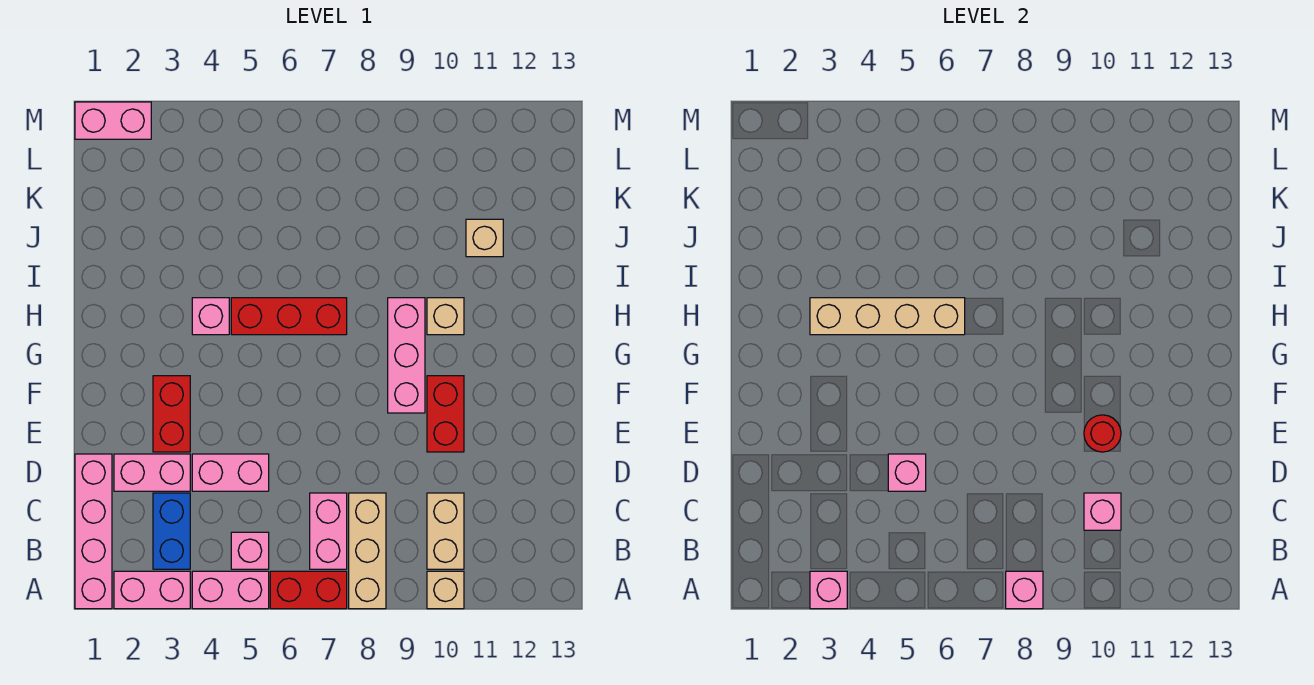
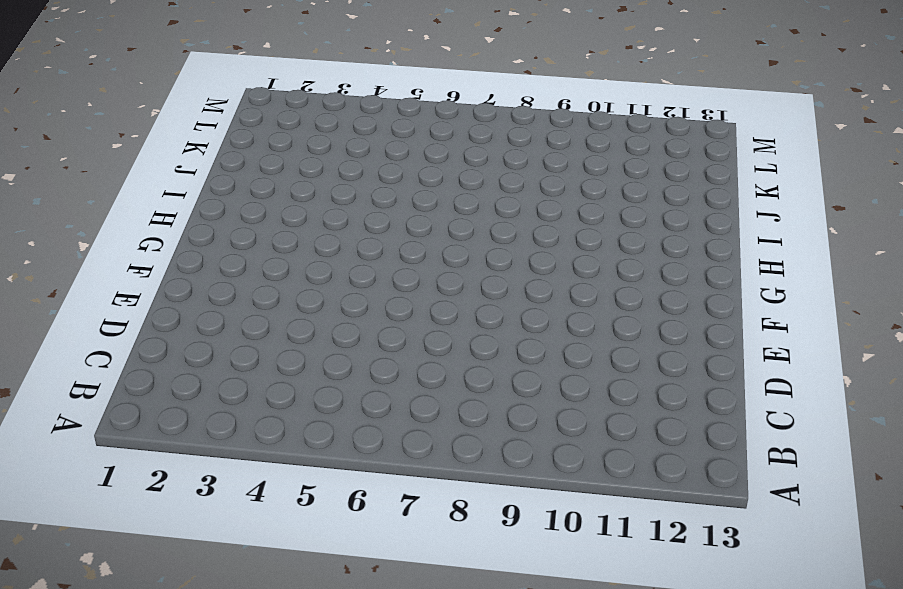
none -> pink brick A1:D1 level 1
none -> pink brick A2:A3 level 1
none -> pink brick A4:A5 level 1

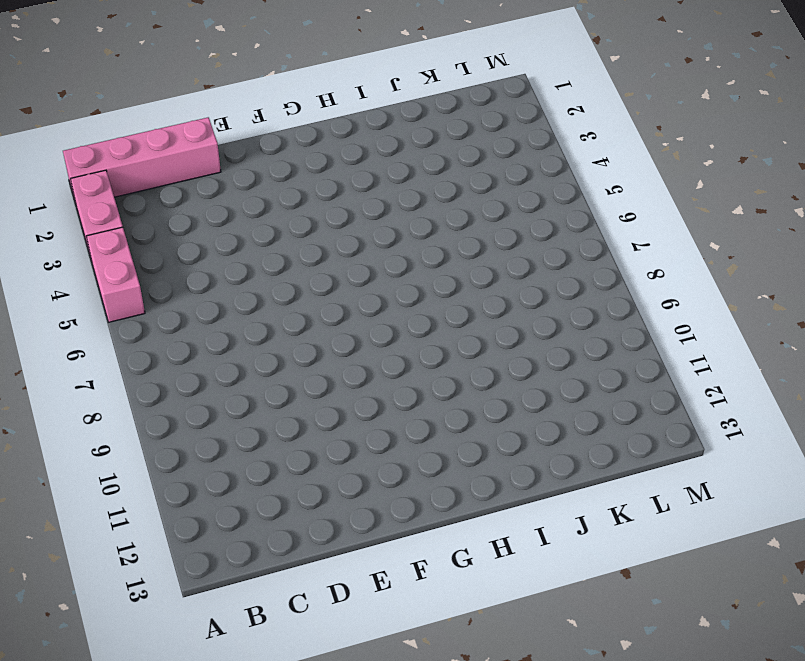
none -> red brick A6:A7 level 1
none -> tan brick A8:C8 level 1
none -> tan brick A10 level 1

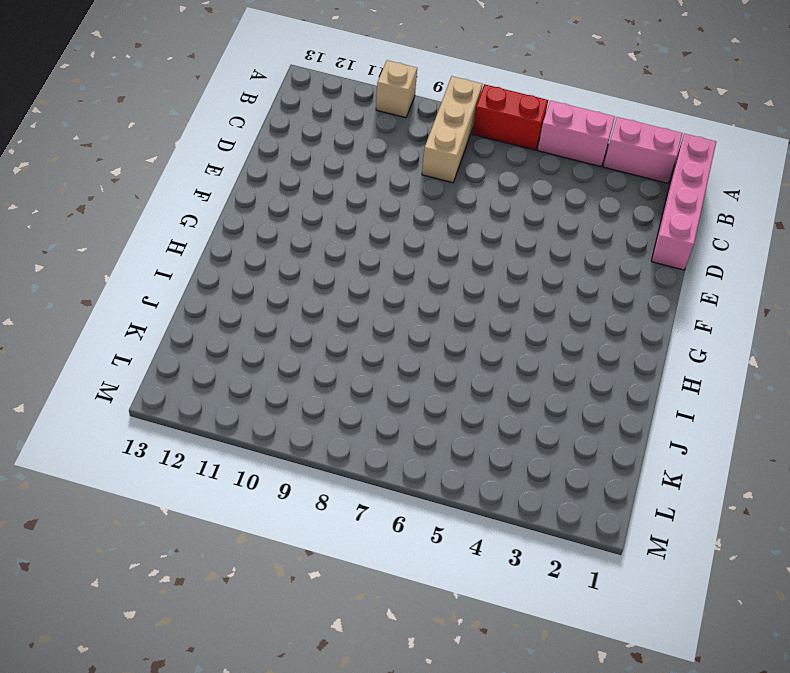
none -> blue brick B3:C3 level 1
none -> pink brick B5 level 1
none -> pink brick B7:C7 level 1

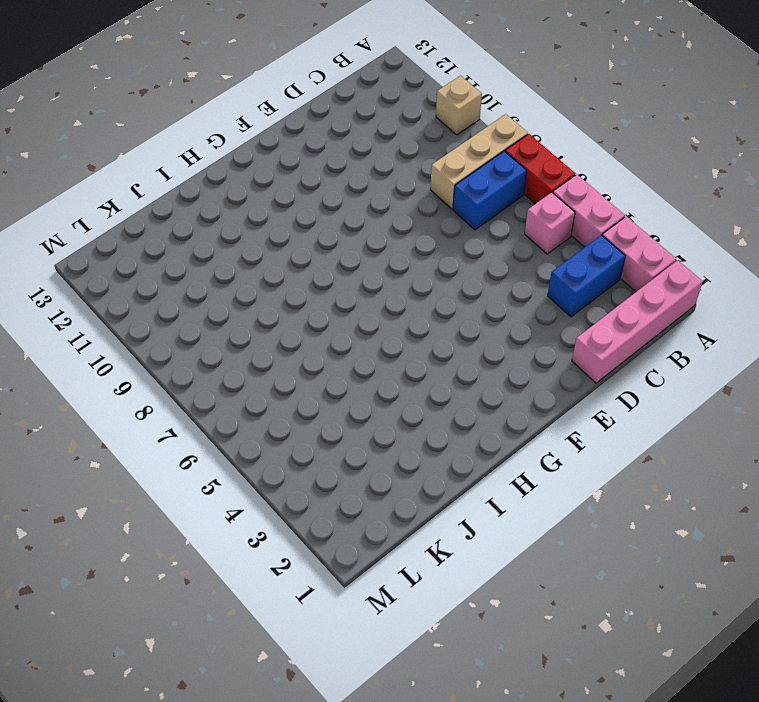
blue brick B7:C7 level 1 -> pink brick B7:C7 level 1
none -> tan brick B10:C10 level 1
none -> pink brick D2:D3 level 1
none -> pink brick D4:D5 level 1

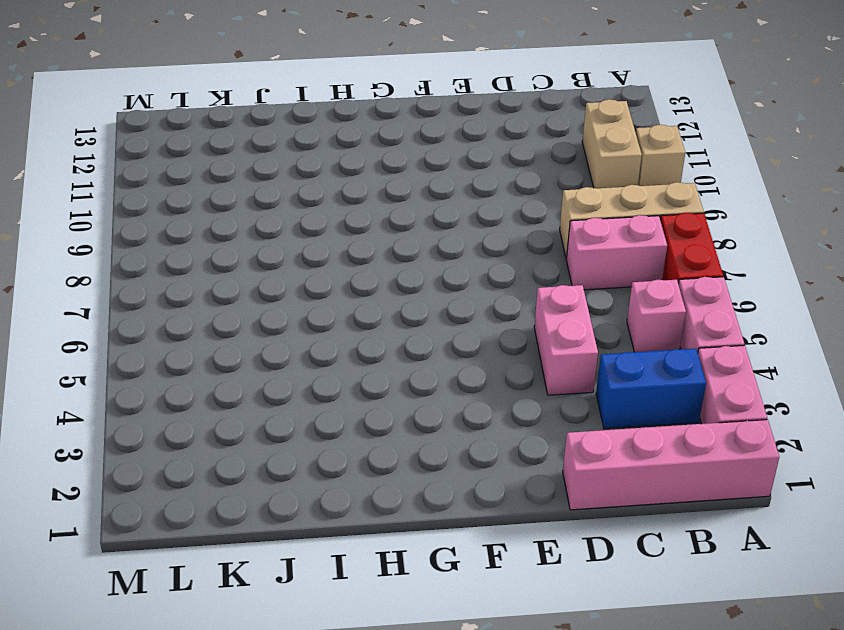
tan brick B10:B11 level 1 -> tan brick B10:C10 level 1
none -> pink brick D2:D3 level 1
none -> red brick E3:F3 level 1
none -> red brick E10:F10 level 1

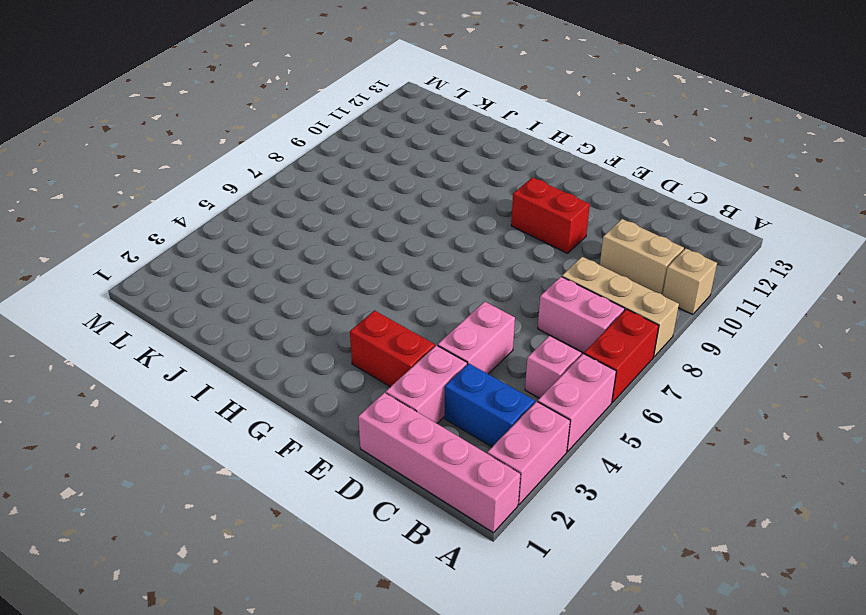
none -> pink brick F9:H9 level 1
none -> pink brick H4 level 1
none -> red brick H5:H7 level 1

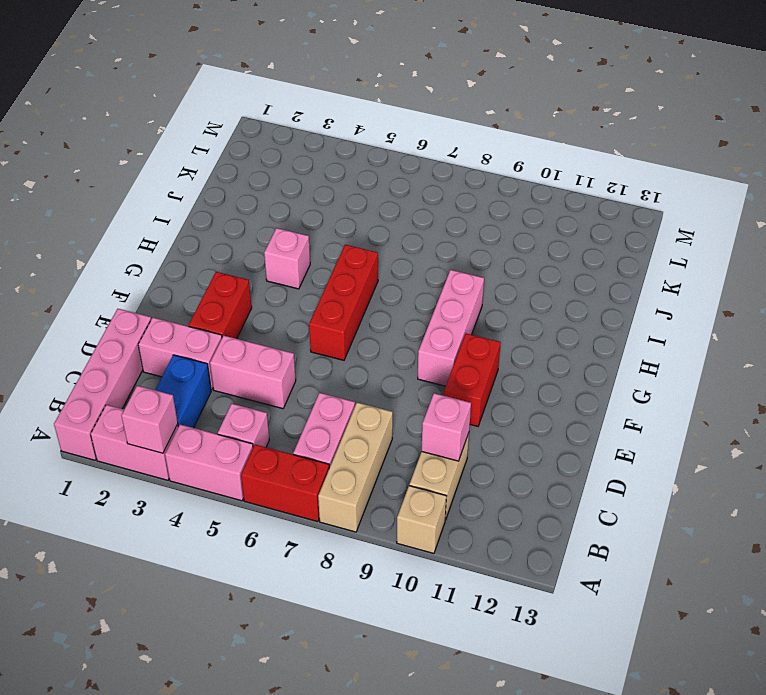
red brick F6:H6 level 1 -> red brick H5:H7 level 1
none -> tan brick H10 level 1
none -> tan brick J11 level 1
none -> pink brick M1:M2 level 1

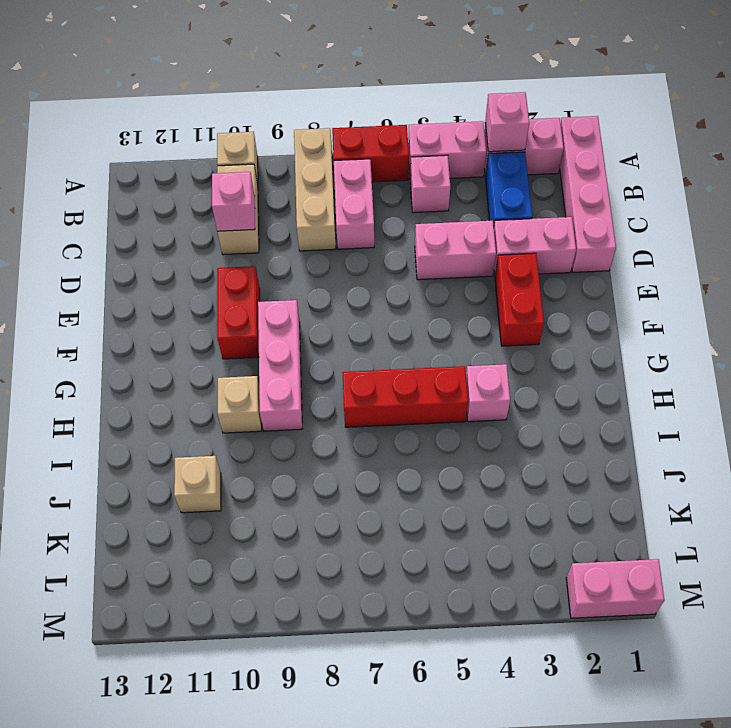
none -> pink brick A8 level 2
none -> pink brick D5 level 2
none -> red round brick E10 level 2

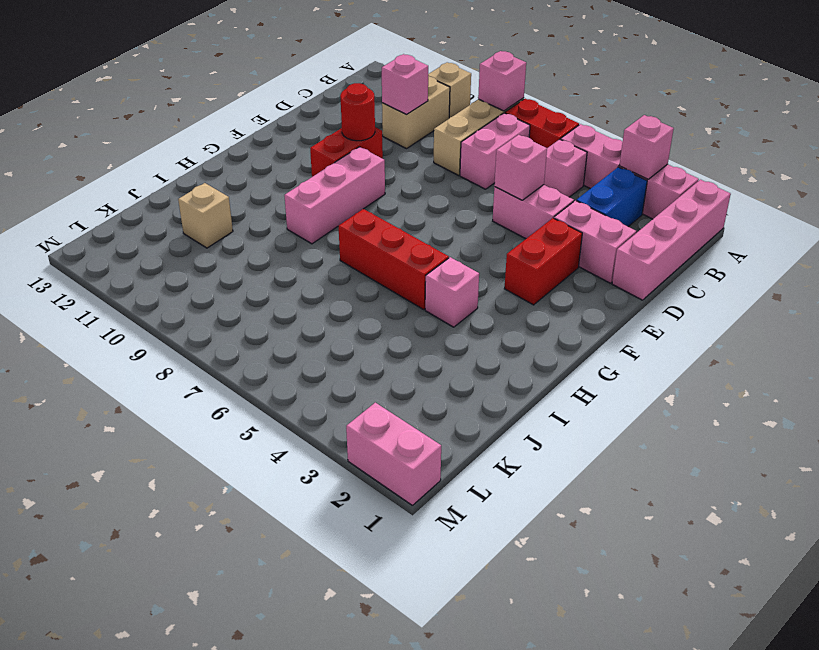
none -> tan brick H10 level 1
none -> tan brick H3:H6 level 2

